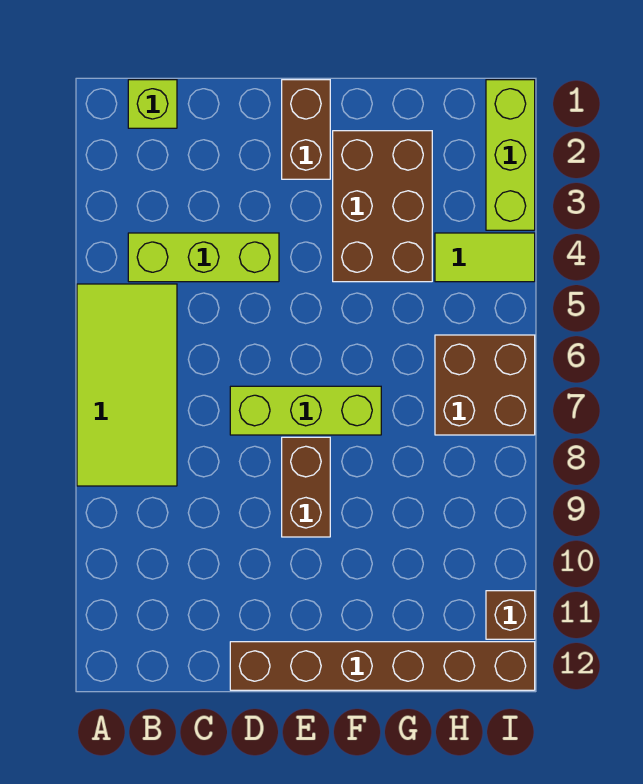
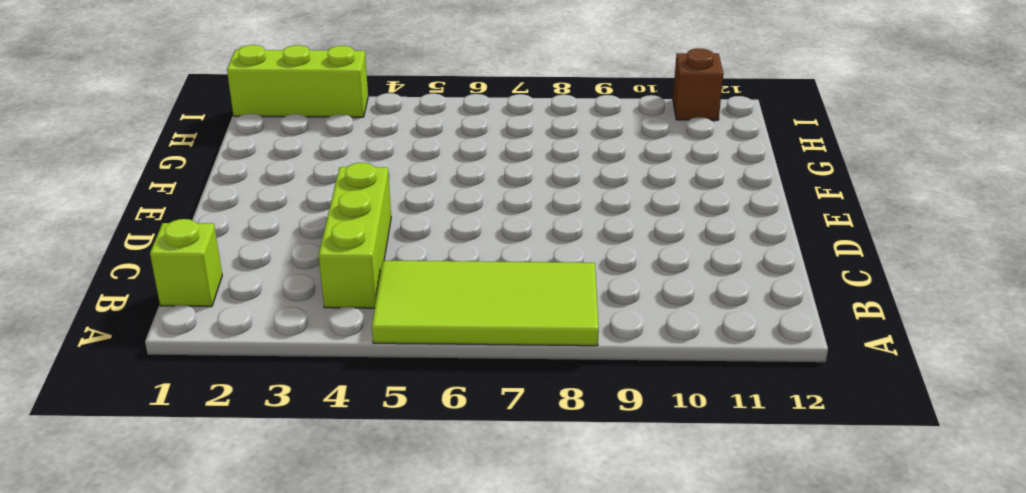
none -> lime brick D7:F7 level 1
none -> brown brick D12:I12 level 1
none -> brown brick E1:E2 level 1

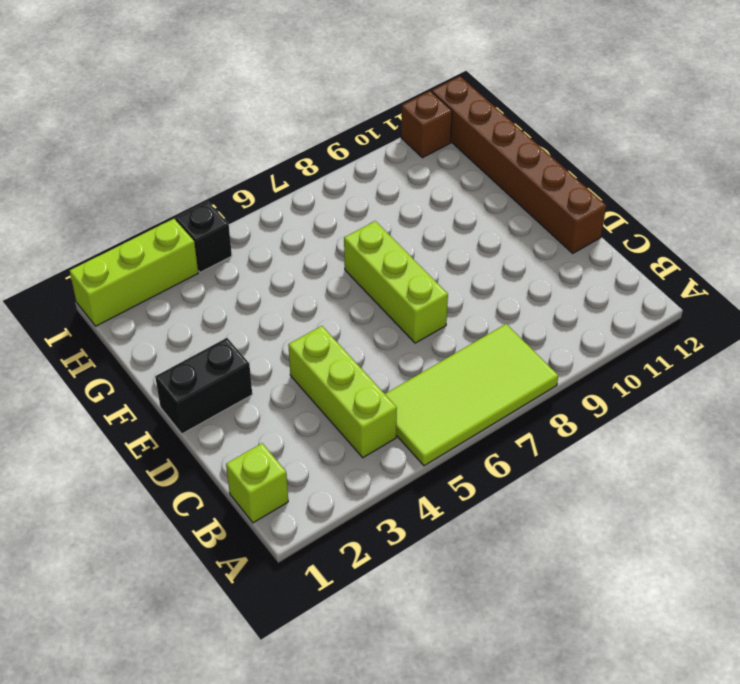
black brick E1:E2 level 1 -> brown brick E1:E2 level 1
black brick I4 level 1 -> lime tile H4:I4 level 1
none -> brown brick E8:E9 level 1
none -> brown brick F2:G4 level 1
none -> brown brick H6:I7 level 1

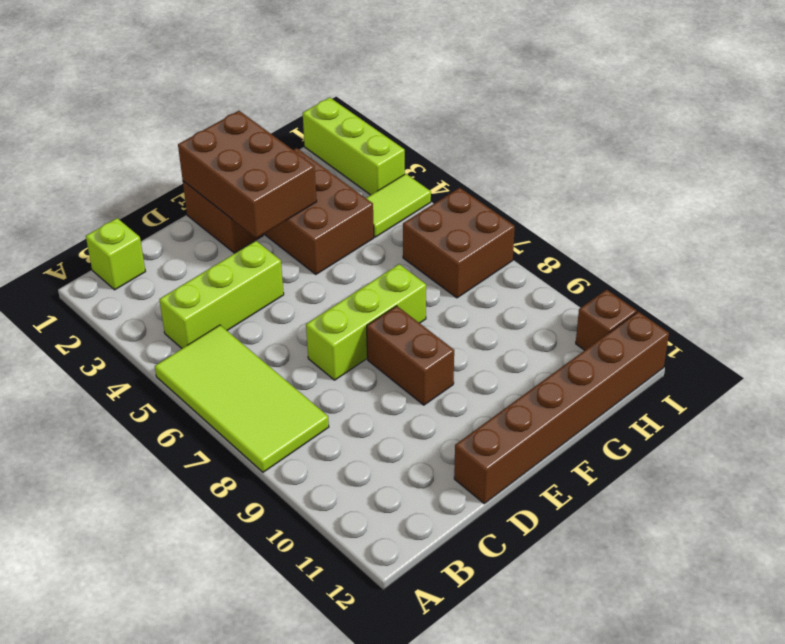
brown brick E1:F3 level 2 -> none

